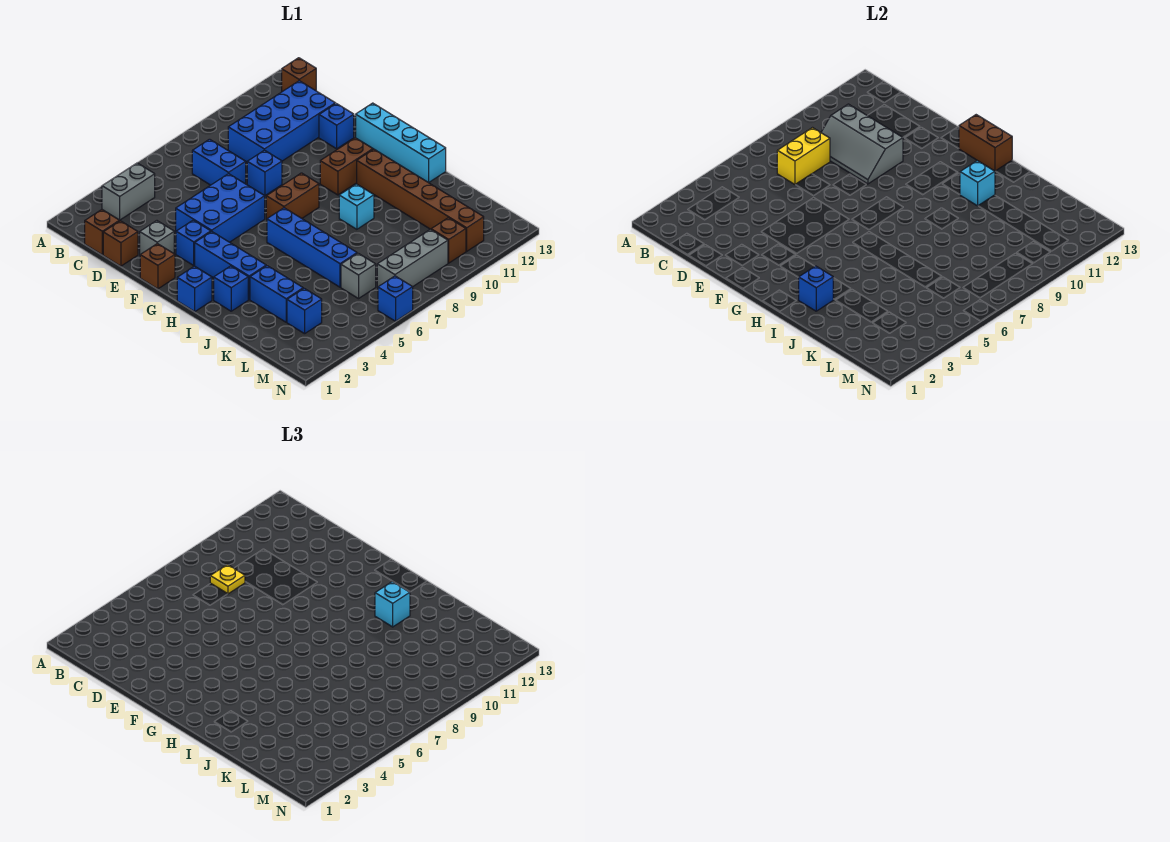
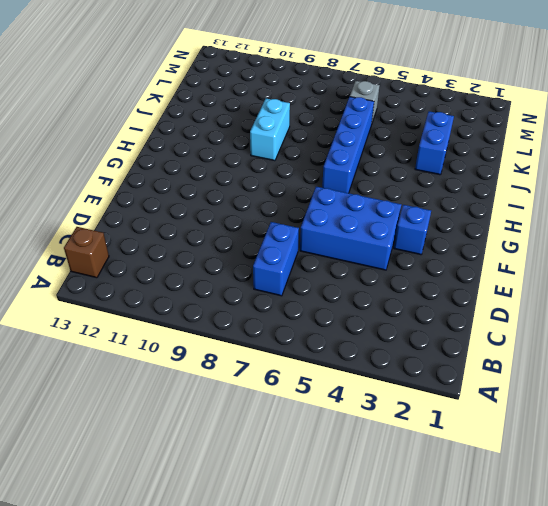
cyan brick I9:J9 level 1 -> cyan brick I9 level 1
none -> grey brick B3:B4 level 1
none -> brown brick C1 level 1
none -> blue brick C9:D12 level 1
none -> brown brick D1 level 1

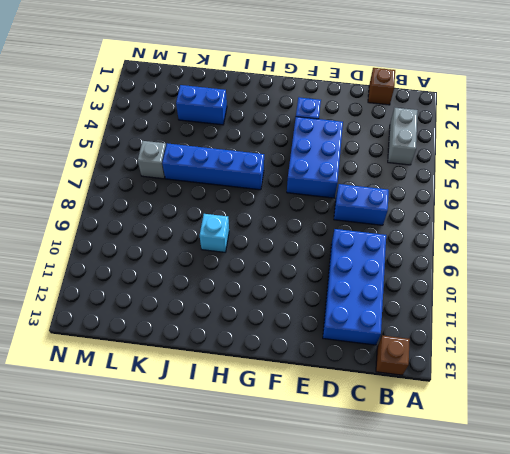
none -> brown brick D1 level 1
none -> grey brick E2 level 1
none -> blue brick E8 level 1
none -> blue brick E12 level 1

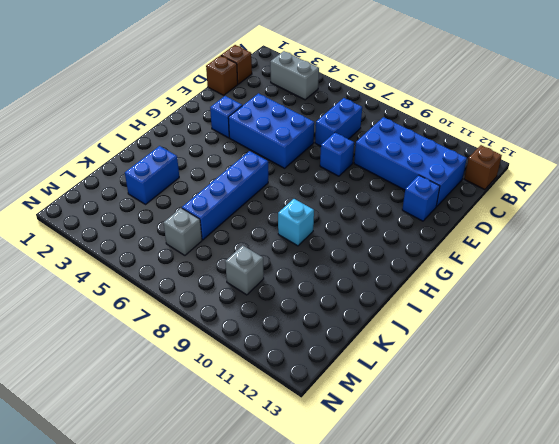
grey brick L9 level 1 -> grey brick E2 level 1
none -> brown brick F1 level 1
none -> cyan brick F13:I13 level 1
none -> blue brick G3:I3 level 1
none -> brown brick G7:G8 level 1

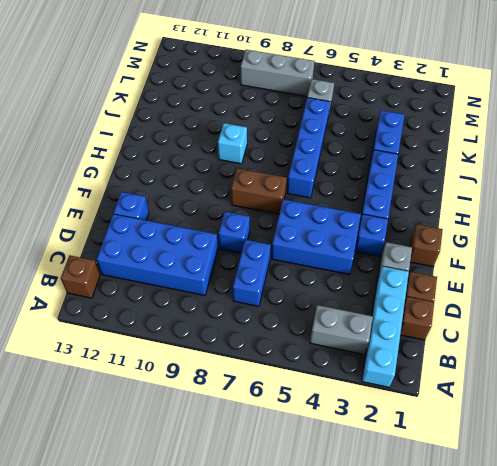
cyan brick A2:D2 level 1 -> cyan brick F13:I13 level 1
none -> brown brick G10:G11 level 1
none -> blue brick H1 level 1
none -> brown brick H11:M11 level 1
none -> blue brick I2 level 1

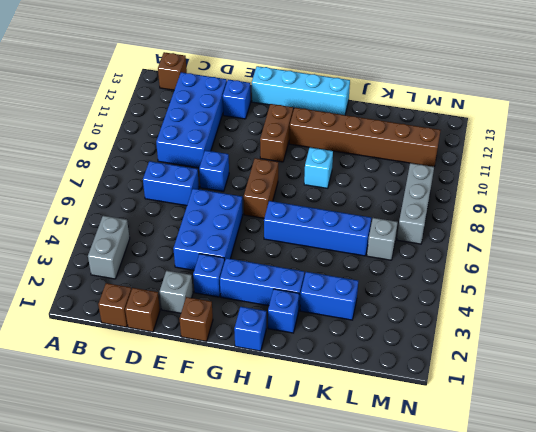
none -> blue brick L3 level 1
none -> brown brick M10 level 1
none -> blue brick N6 level 1
none -> yellow brick C7:C8 level 2

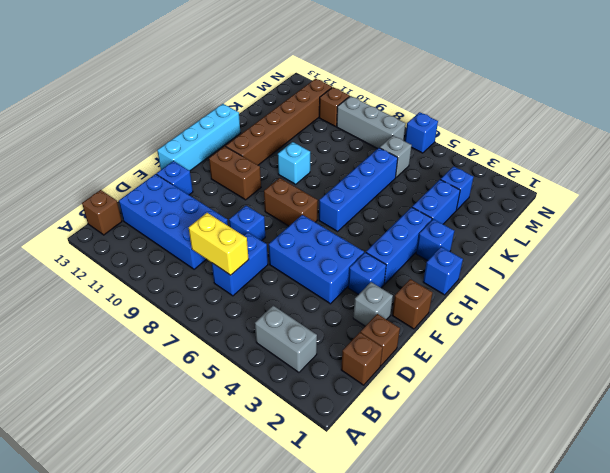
none -> grey slope C9:E10 level 2 top 10
none -> brown brick G13:H13 level 2
none -> blue brick I2 level 2
none -> cyan brick I11 level 2

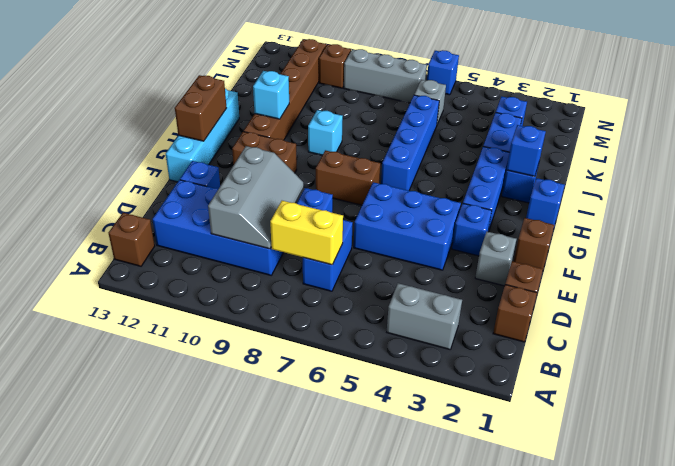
none -> yellow plate C8 level 3
none -> cyan brick I11 level 3

